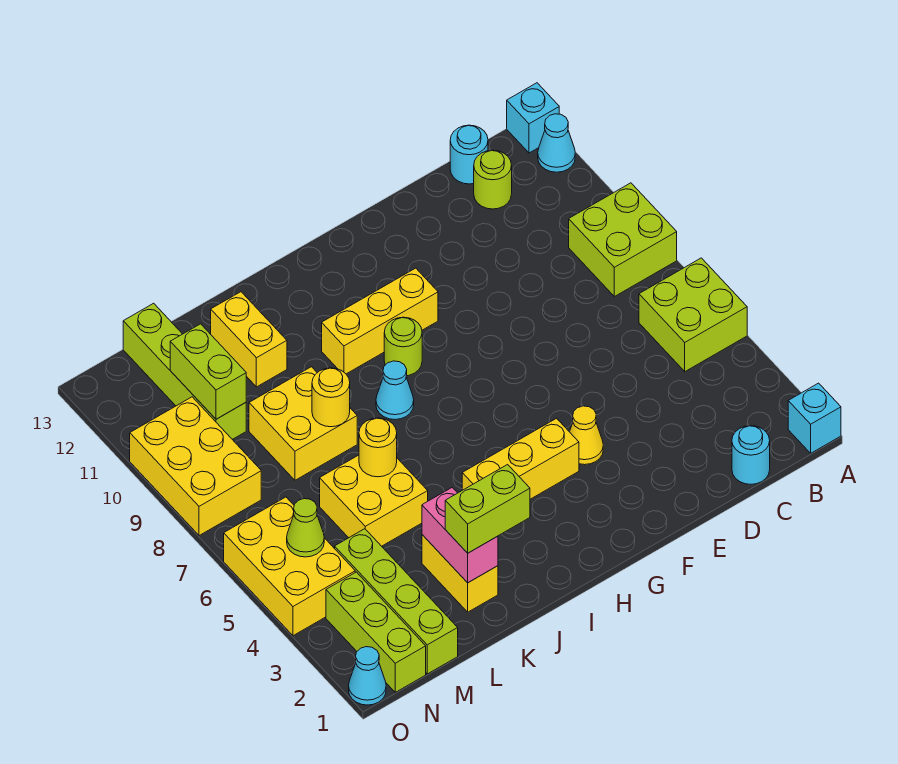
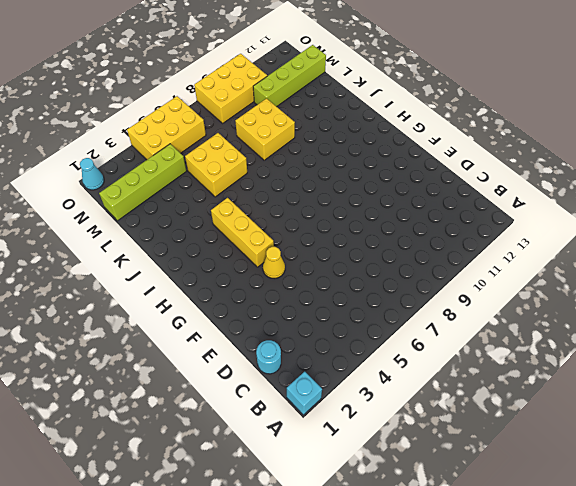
none -> lime brick A5:B6 level 1
none -> lime brick A8:B9 level 1
none -> cyan cone A12 level 1

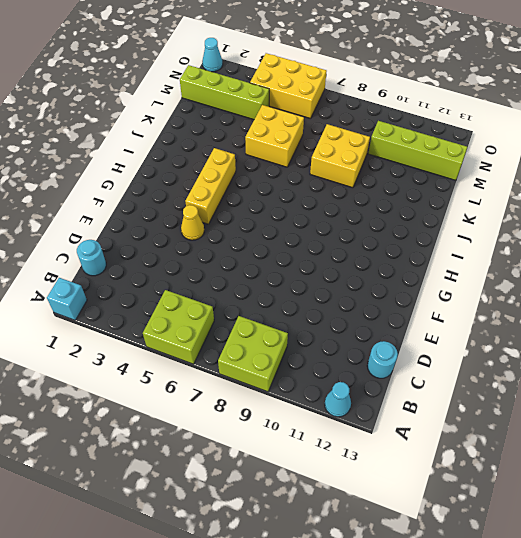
none -> cyan brick A13 level 1
none -> lime round brick C12 level 1
none -> yellow brick G10:I10 level 1

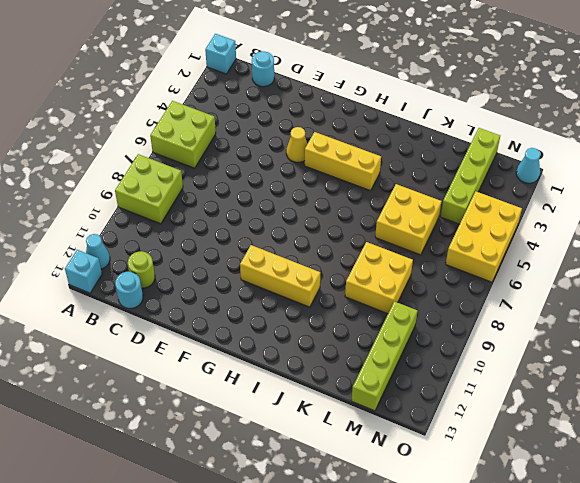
none -> lime round brick H9 level 1
none -> cyan cone I8 level 1
none -> yellow brick K2:K3 level 1

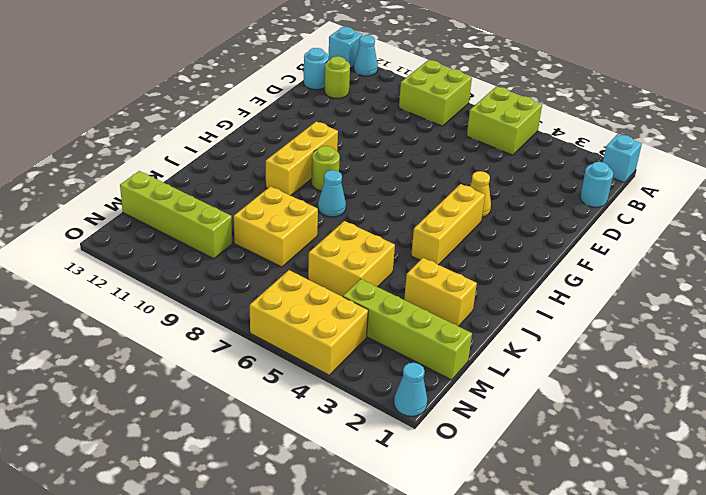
none -> yellow brick K11:K12 level 1
none -> lime brick N1:N3 level 1
none -> yellow brick N8:O10 level 1

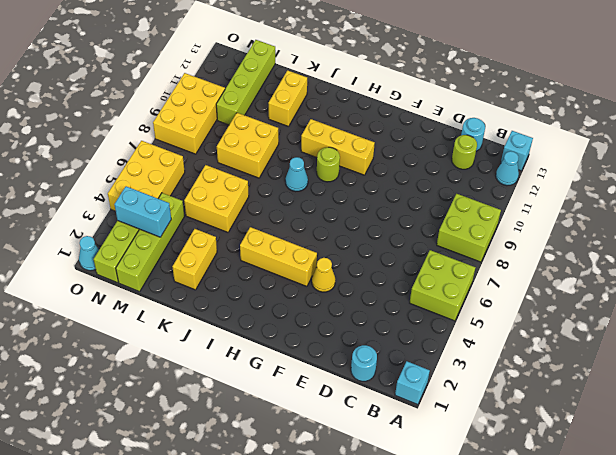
cyan brick M3:N3 level 2 -> none
none -> pink brick K2:K3 level 2
none -> yellow round brick K6 level 2
none -> yellow round brick K8 level 2

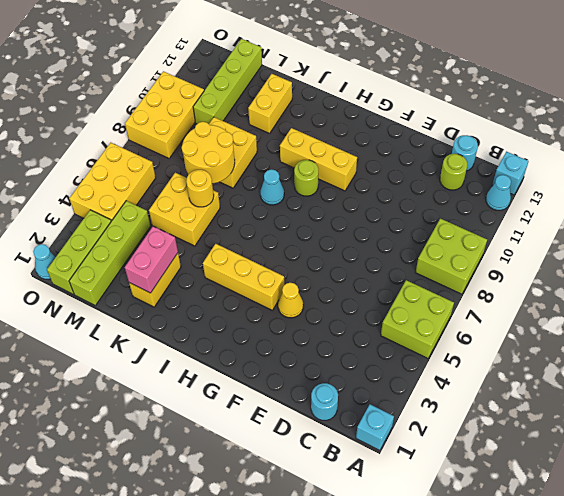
yellow round brick K7:L8 level 2 -> yellow round brick K8 level 2
none -> lime brick M10:M11 level 2
none -> lime cone N5 level 2
none -> lime brick J2:K2 level 3

